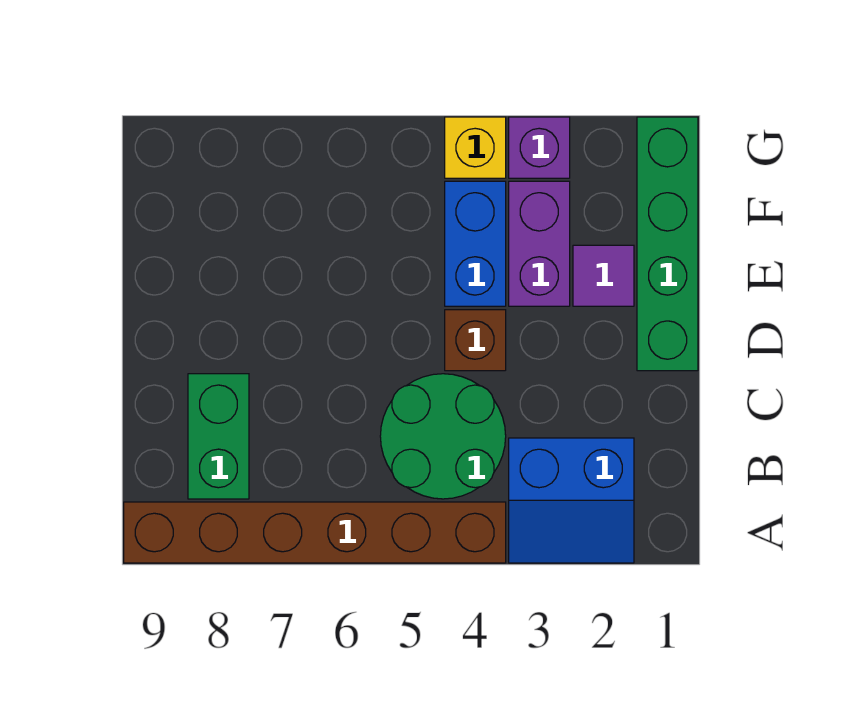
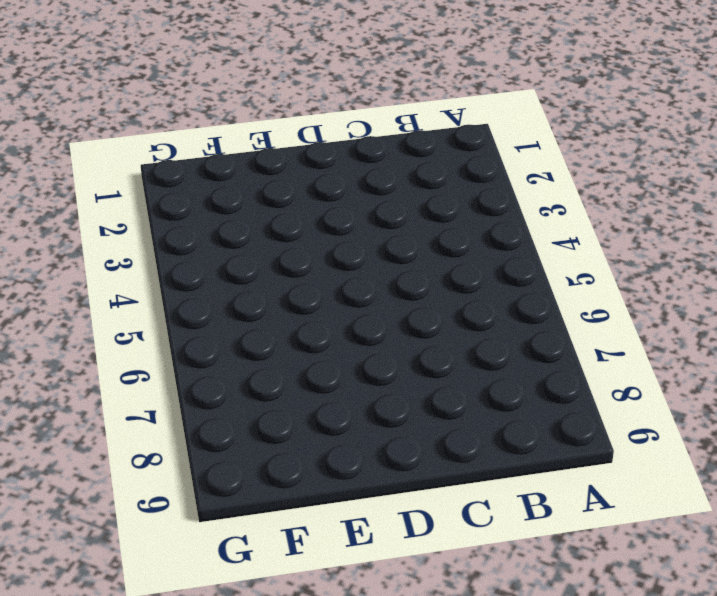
none -> blue slope A2:B3 level 1 top B
none -> brown brick A4:A9 level 1

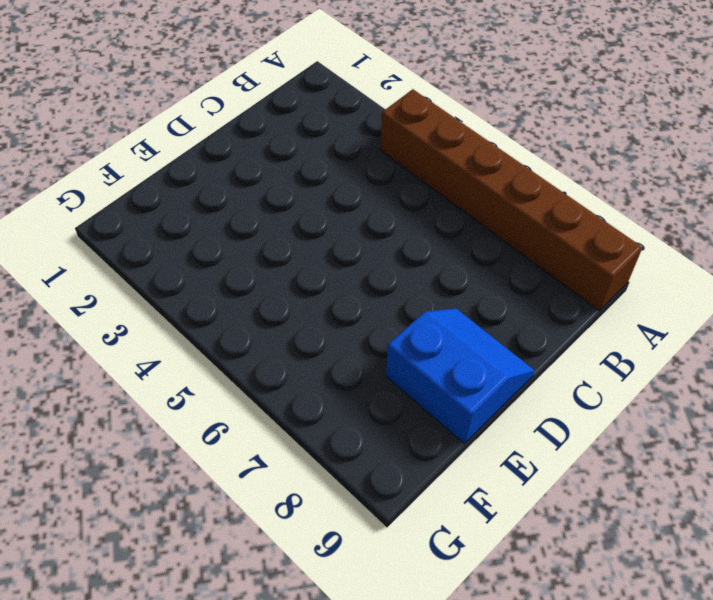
blue slope D8:E9 level 1 top E -> blue slope A2:B3 level 1 top B
none -> green round brick B4:C5 level 1
none -> green brick B8:C8 level 1

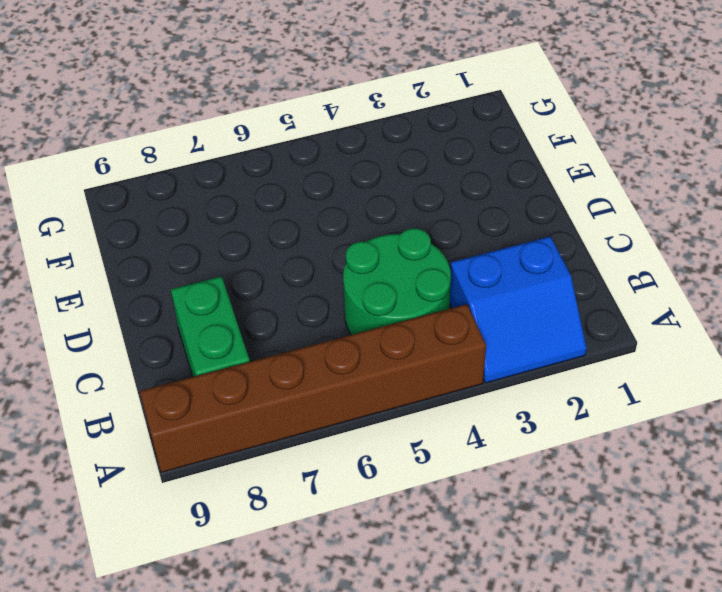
none -> green brick D1:G1 level 1
none -> brown brick D4 level 1

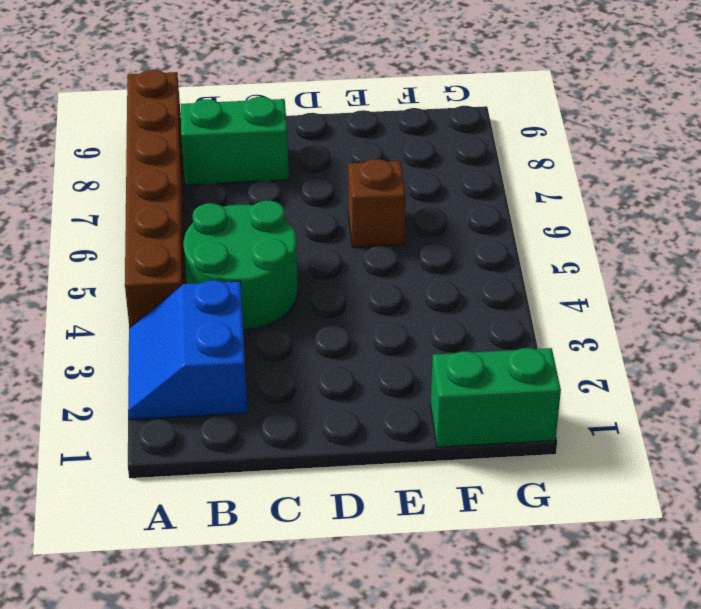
brown brick E6 level 1 -> brown brick D4 level 1
green brick F1:G1 level 1 -> green brick D1:G1 level 1
none -> purple tile E2 level 1
none -> purple brick E3:F3 level 1

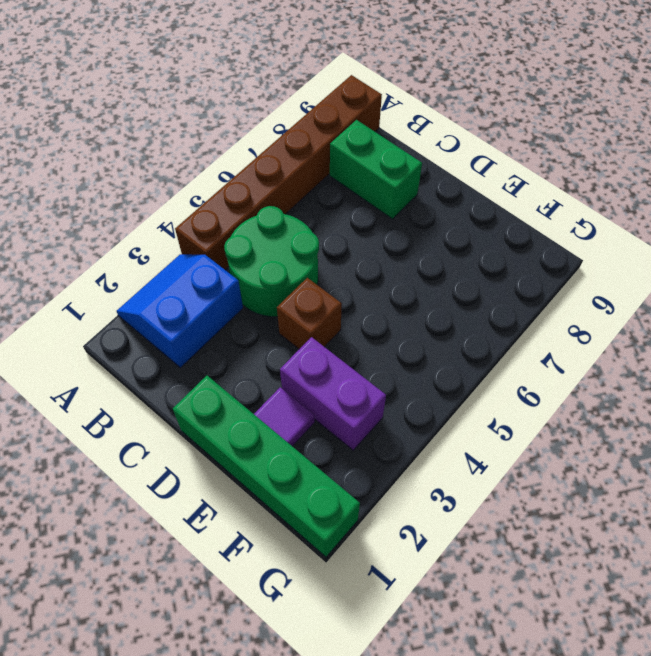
none -> blue brick E4:F4 level 1
none -> purple brick G3 level 1

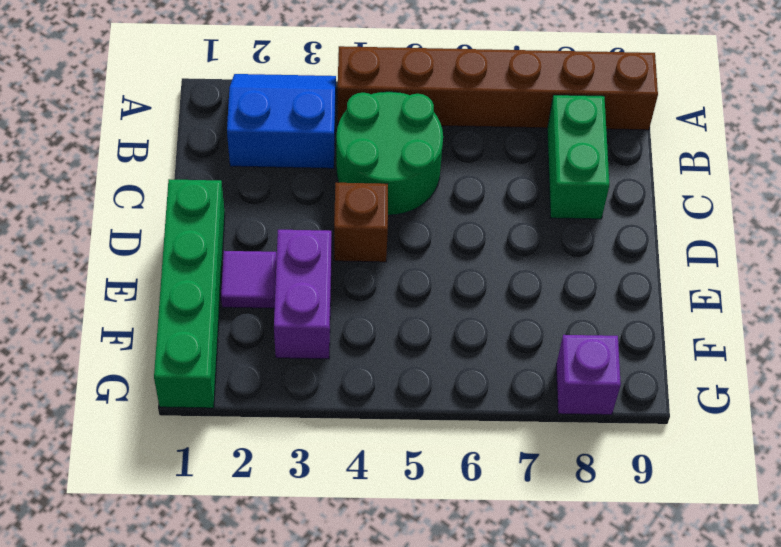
purple brick G8 level 1 -> purple brick G3 level 1
none -> blue brick E4:F4 level 1
none -> yellow brick G4 level 1

